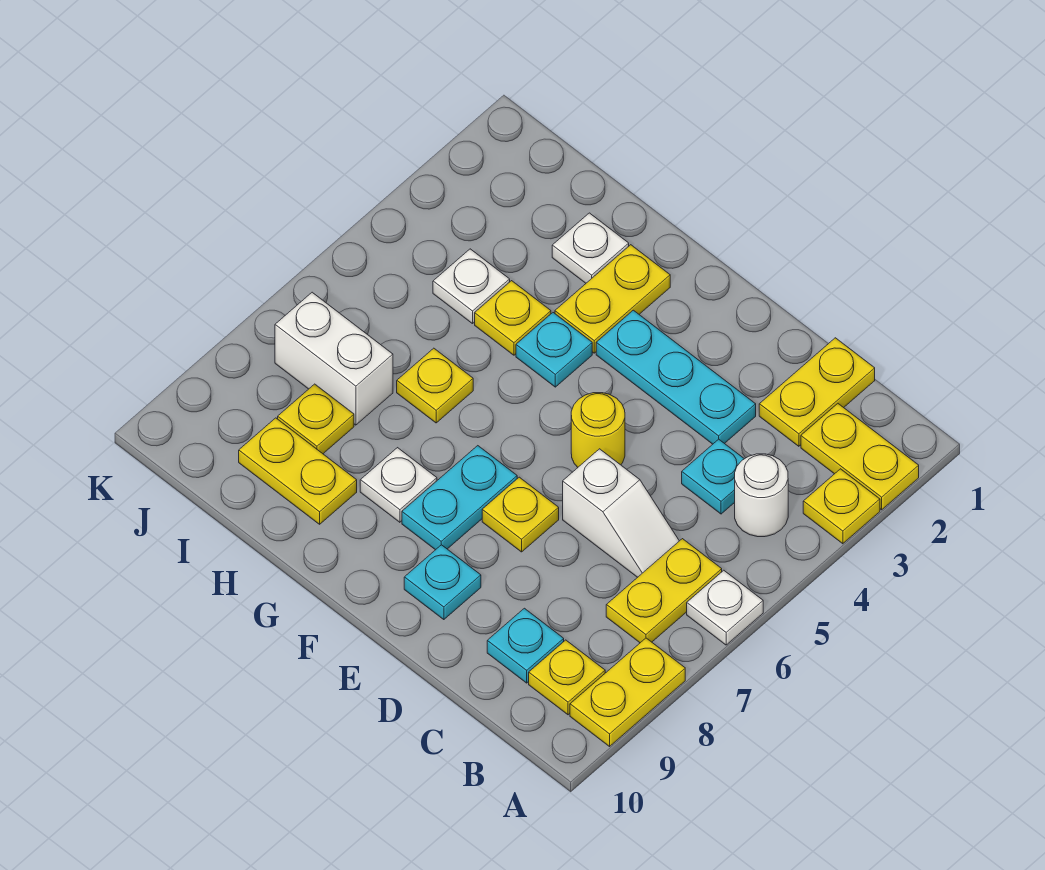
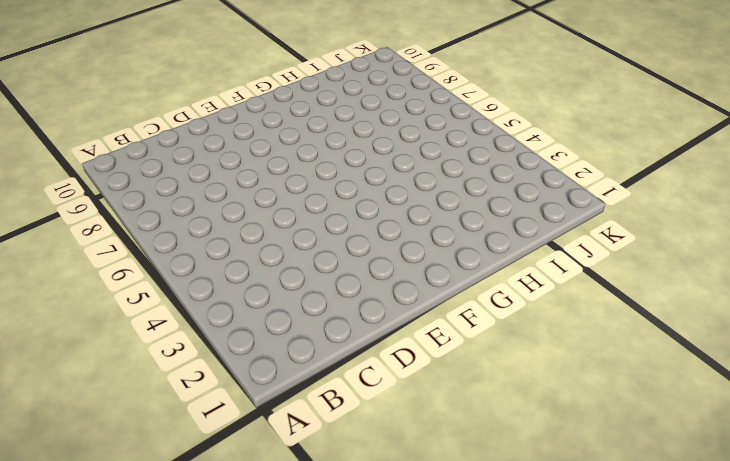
none -> yellow plate A2:B2 level 1
none -> yellow plate A3 level 1
none -> white plate A6 level 1

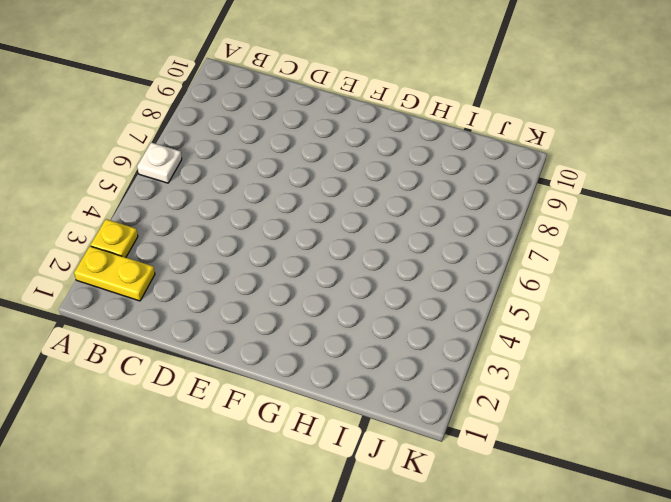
none -> yellow plate A8:A9 level 1
none -> white round brick B4 level 1
none -> yellow plate B6:B7 level 1

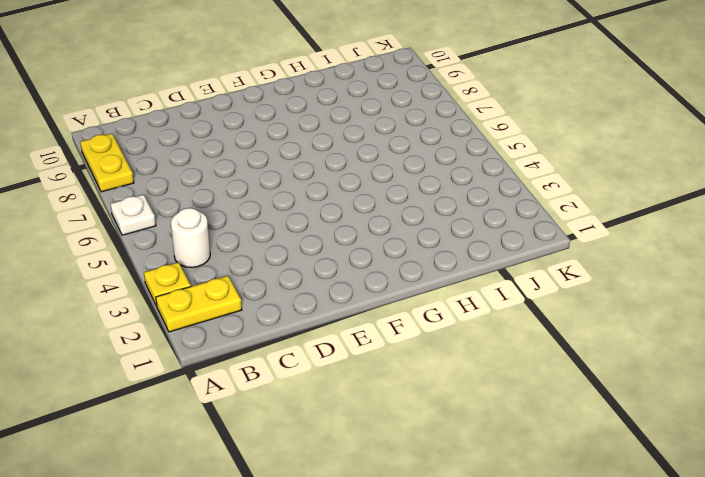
none -> yellow plate B6:B7 level 1
none -> yellow plate B9 level 1
none -> yellow plate C1:C2 level 1

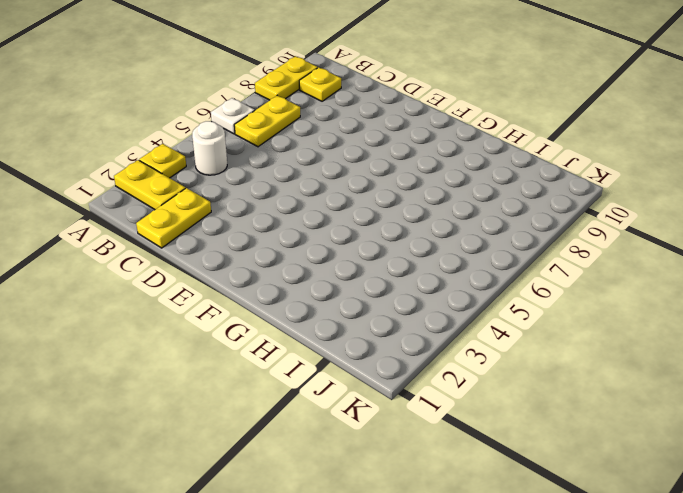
none -> cyan plate C4 level 1
none -> white slope C6:D6 level 1 top D
none -> cyan plate C9 level 1

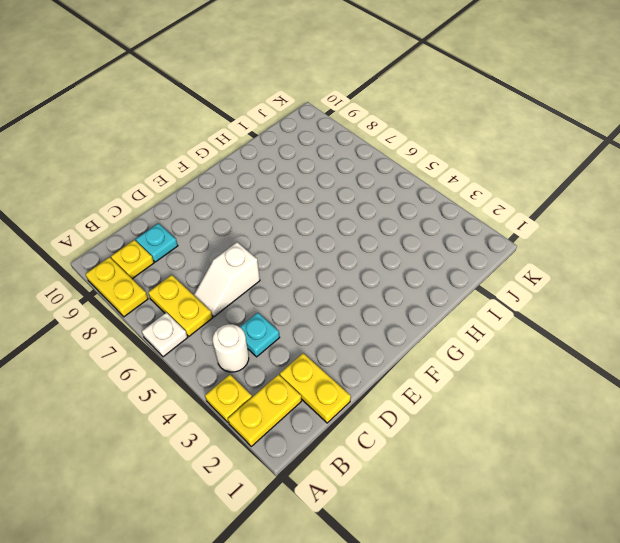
none -> cyan plate D3:F3 level 1
none -> yellow round brick E5 level 1
none -> yellow plate E7 level 1

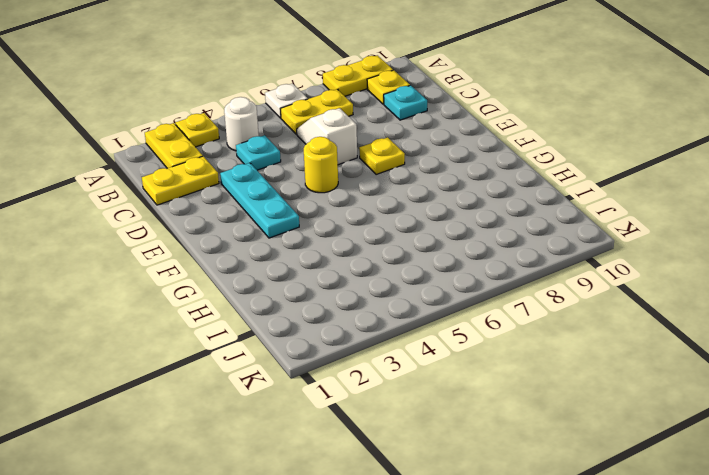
none -> cyan plate E9 level 1
none -> cyan plate F7:F8 level 1
none -> yellow plate G2:G3 level 1

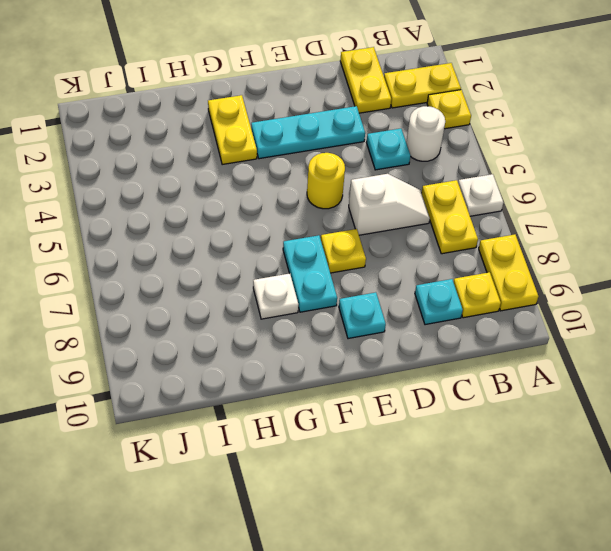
none -> cyan plate G4 level 1
none -> white plate H2 level 1
none -> yellow plate H4 level 1

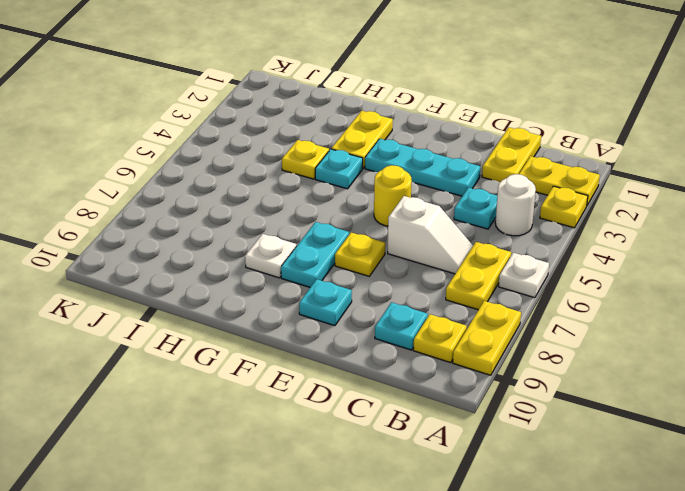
none -> white plate H2 level 1
none -> yellow plate H6 level 1
none -> yellow plate H9:I9 level 1

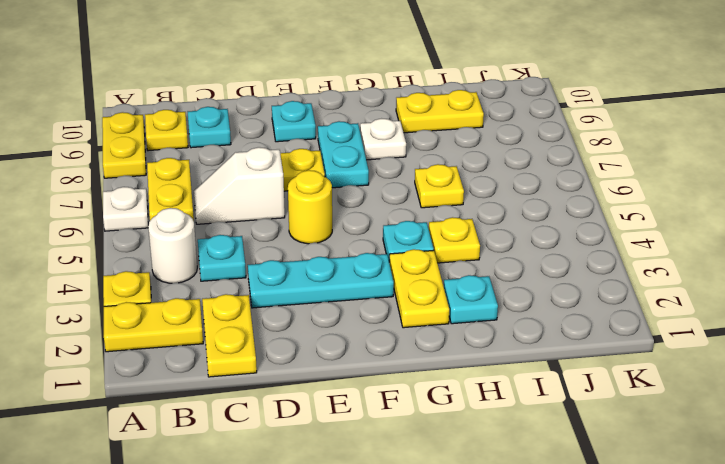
cyan plate H2 level 1 -> white plate H2 level 1
none -> white plate I4 level 1
none -> white brick I7:J7 level 1
none -> yellow plate I8 level 1

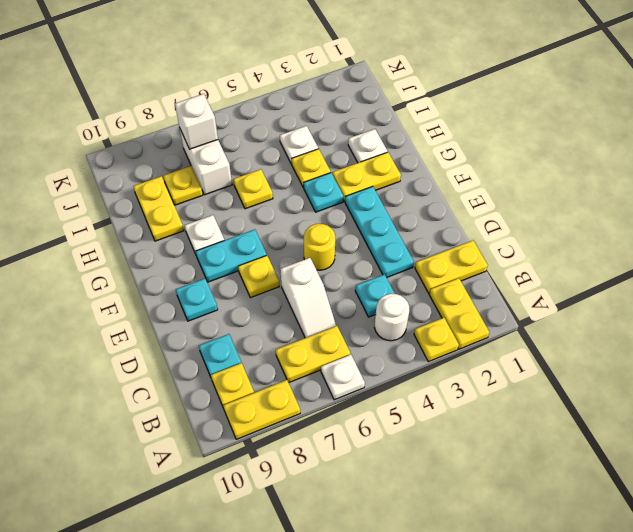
white brick J7 level 2 -> none

